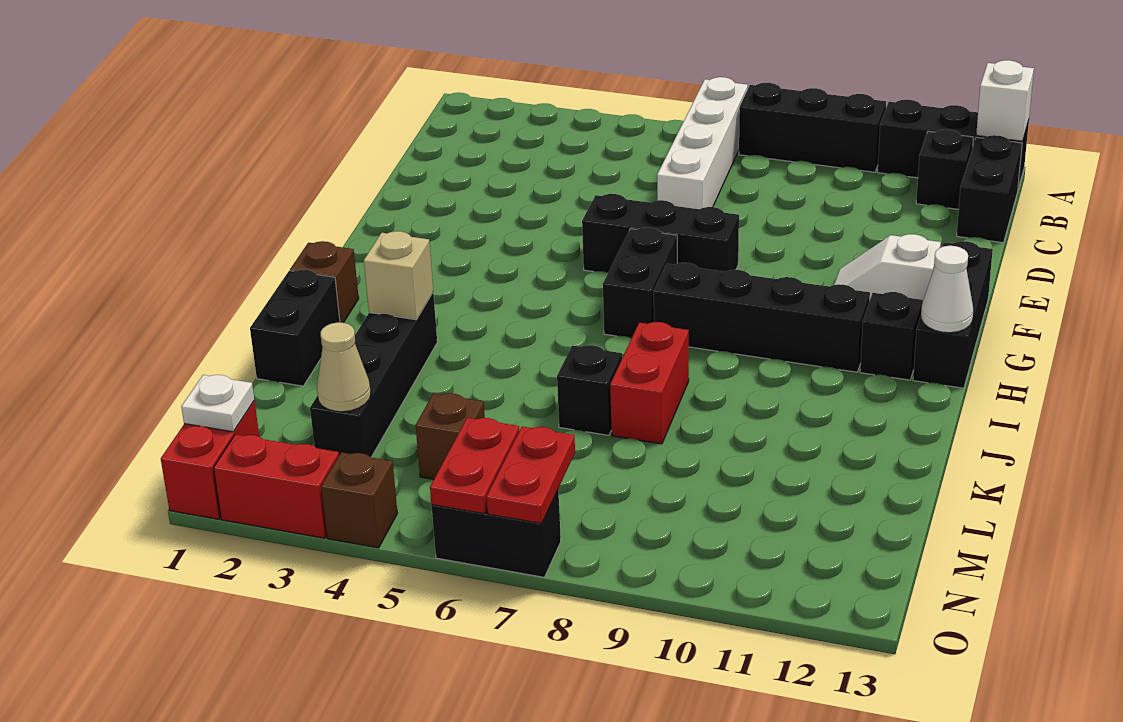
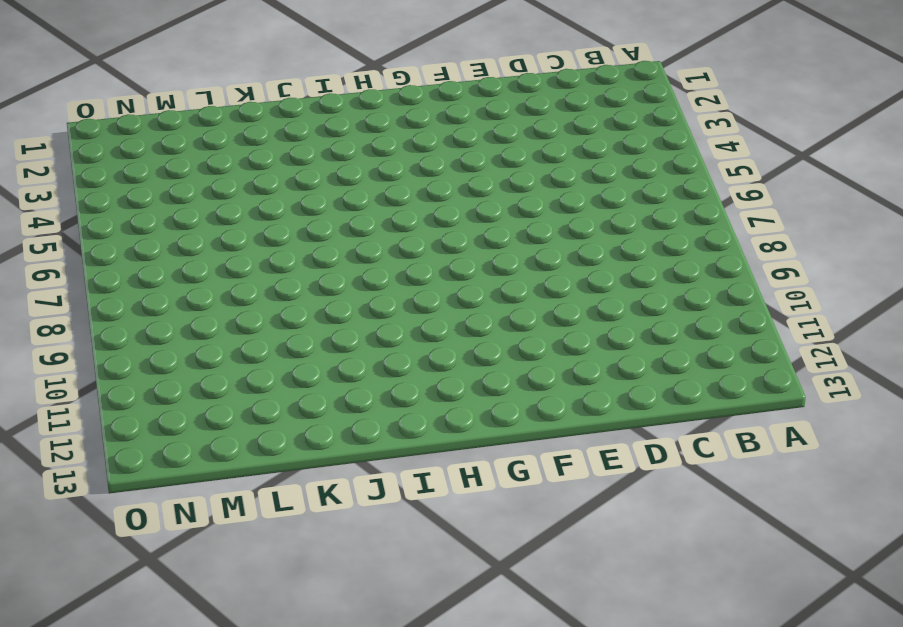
none -> white brick A7:D7 level 1
none -> black brick A8:A10 level 1
none -> black brick A11:A13 level 1

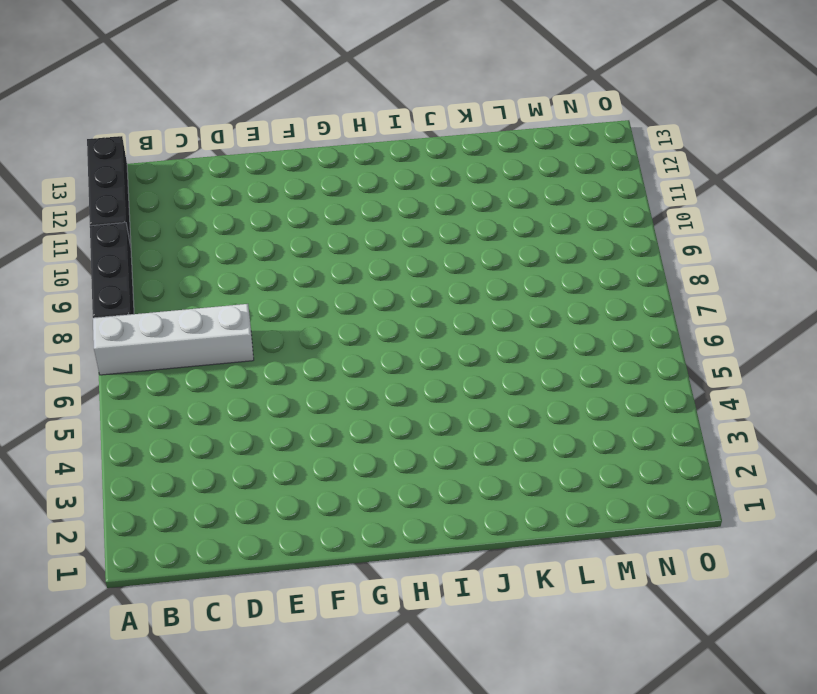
none -> black brick B12 level 1
none -> black brick B13:C13 level 1
none -> black brick F6:F8 level 1

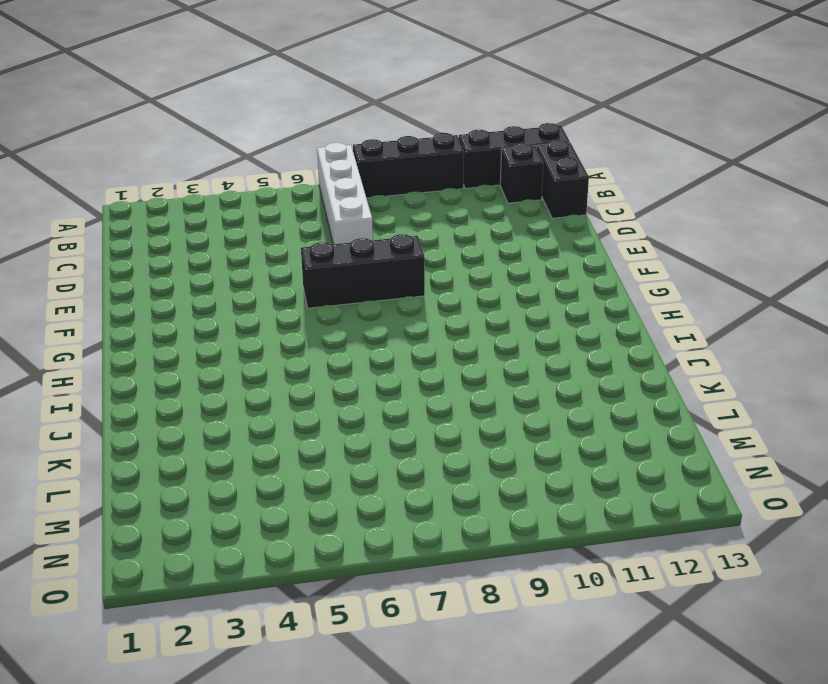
none -> white slope F11:F12 level 1 top 12
none -> black brick F13:H13 level 1
none -> black brick G7:H7 level 1

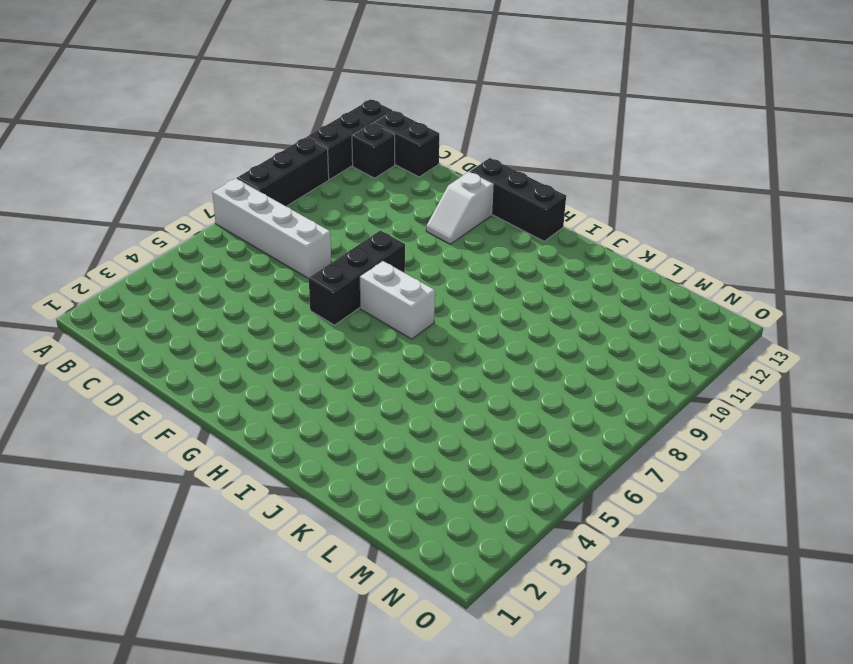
white brick G7:H7 level 1 -> black brick G7:H7 level 1
none -> black brick H8:H11 level 1
none -> black brick H12 level 1
none -> brown brick I1 level 1

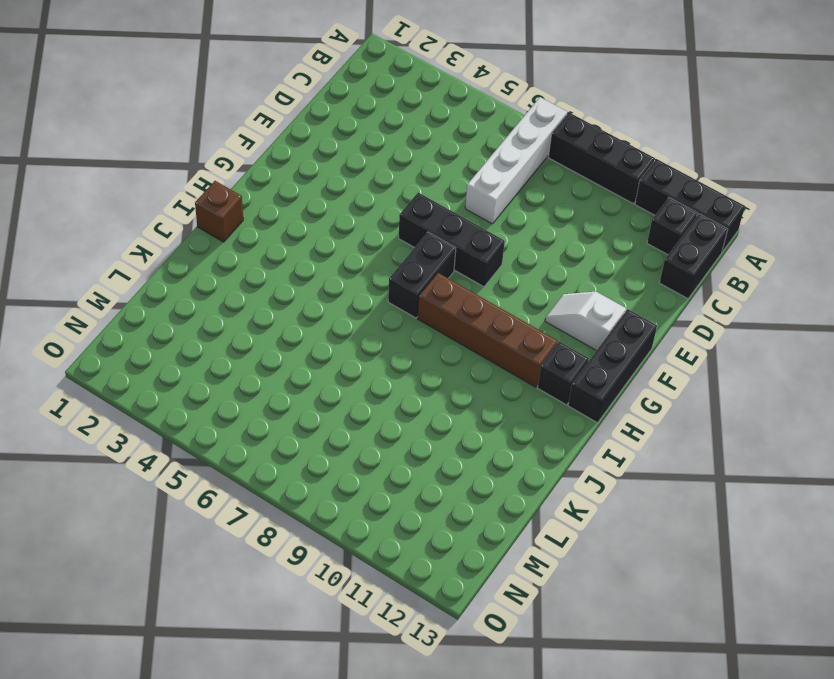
brown brick H8:H11 level 1 -> black brick H8:H11 level 1
none -> black brick J1:K1 level 1
none -> black brick J3:M3 level 1
none -> red brick J8:K8 level 1

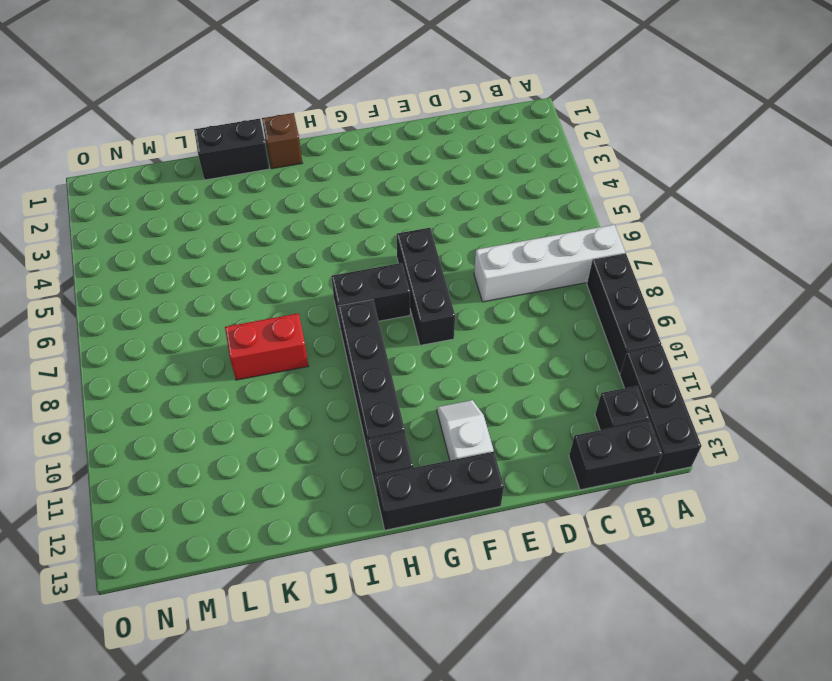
none -> black brick J3:M3 level 1
none -> black brick K7 level 1
none -> brown brick M5 level 1

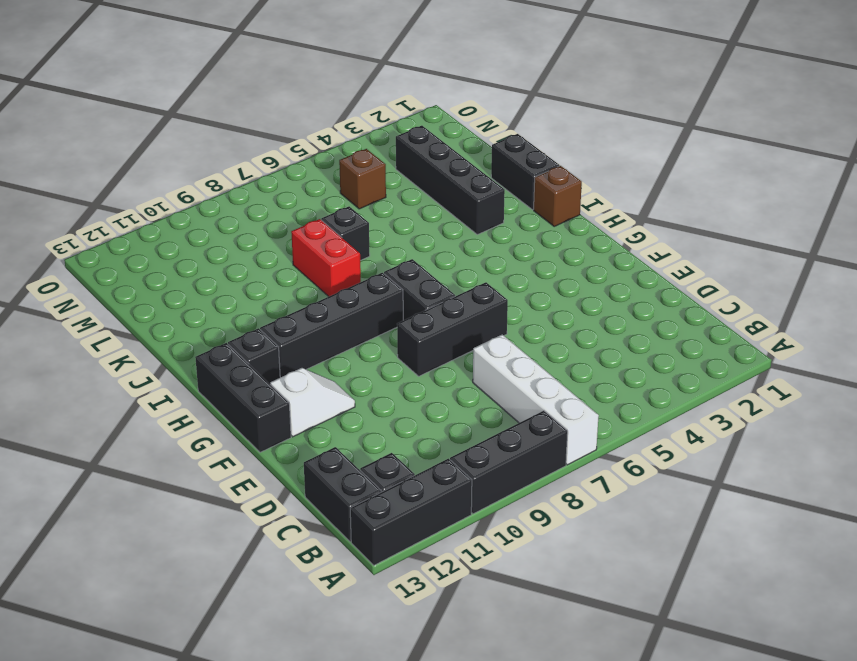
none -> red brick N1:O1 level 1
none -> red brick O2:O3 level 1
none -> brown brick O4 level 1

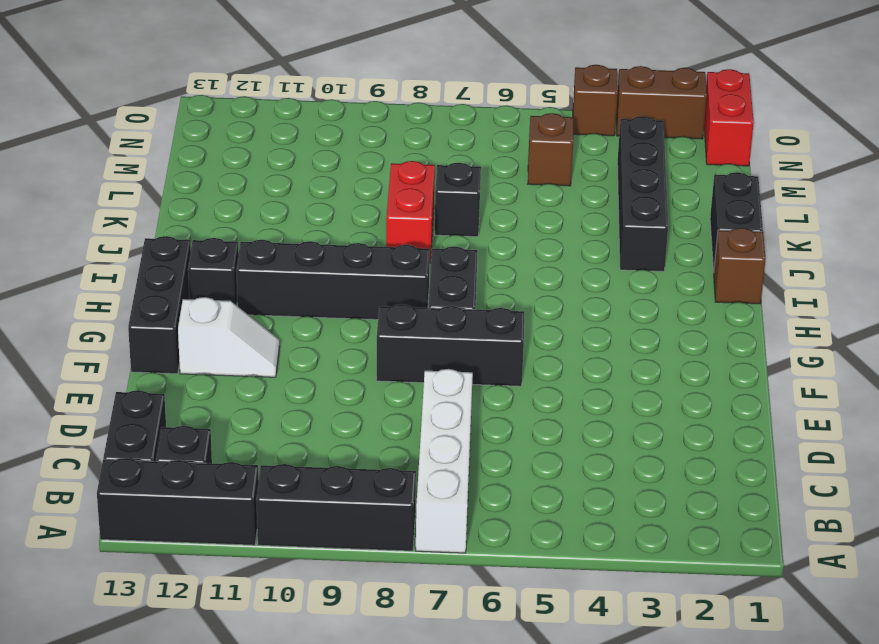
brown brick O2:O3 level 1 -> red brick O2:O3 level 1
none -> black brick O6:O7 level 1
none -> white brick A13 level 2
none -> white cone H13 level 2

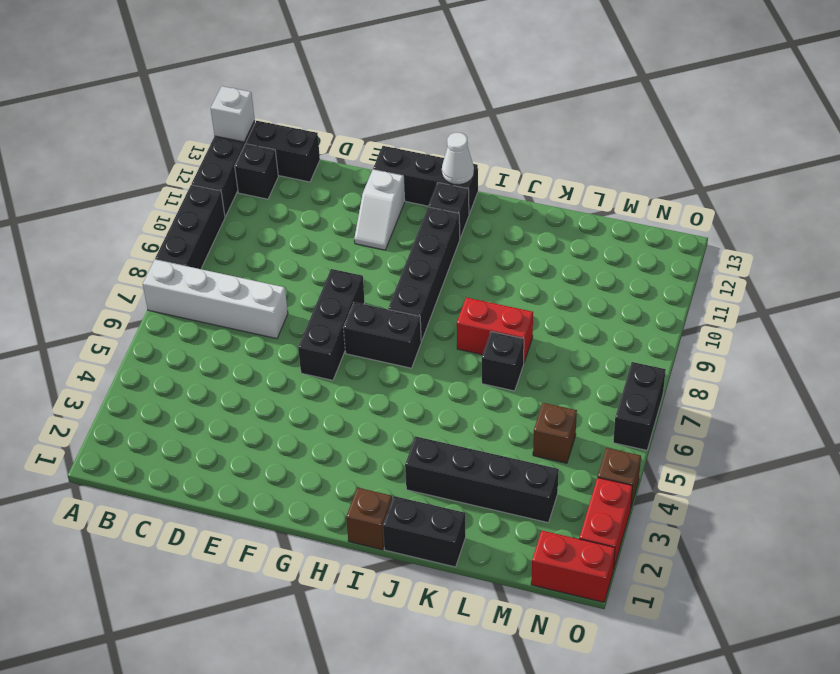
none -> tan brick J3 level 2
none -> tan cone M3 level 2
none -> white plate N1 level 2

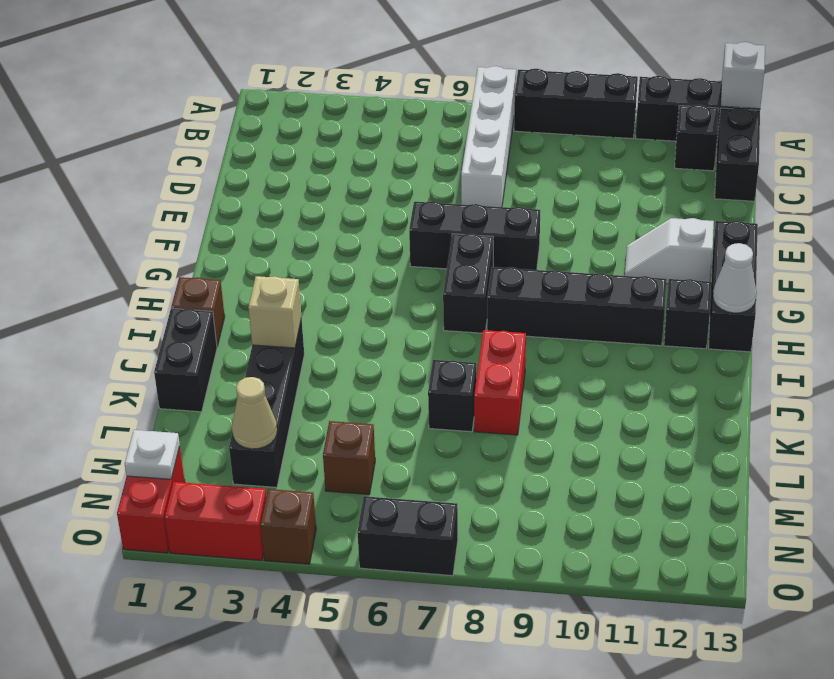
none -> red plate N6:O6 level 2
none -> red plate N7:O7 level 2

